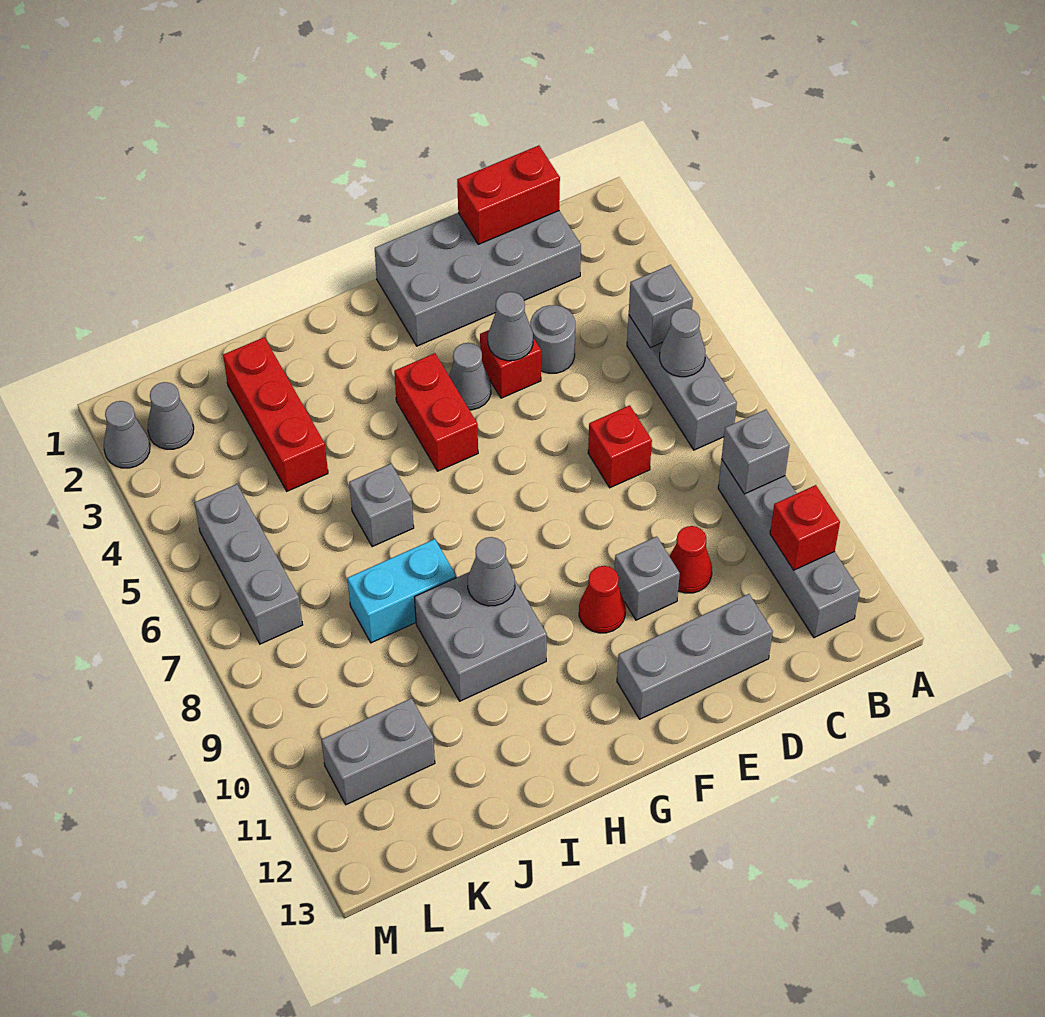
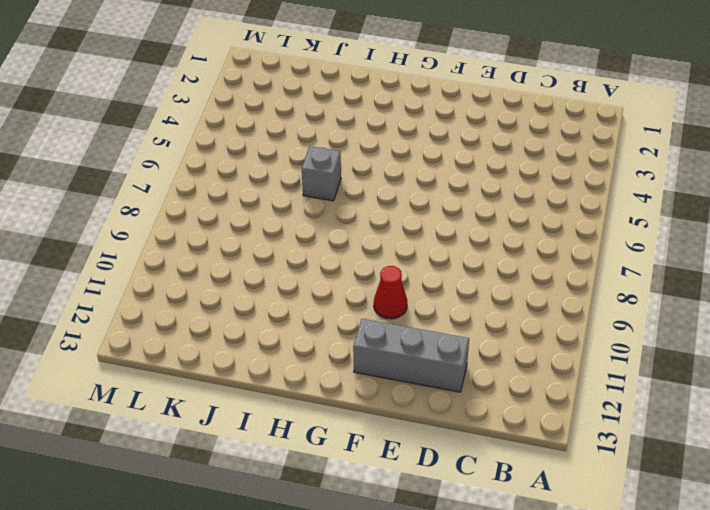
none -> grey brick B5:B7 level 1
none -> grey brick B9:B12 level 1
none -> grey brick C1:F2 level 1

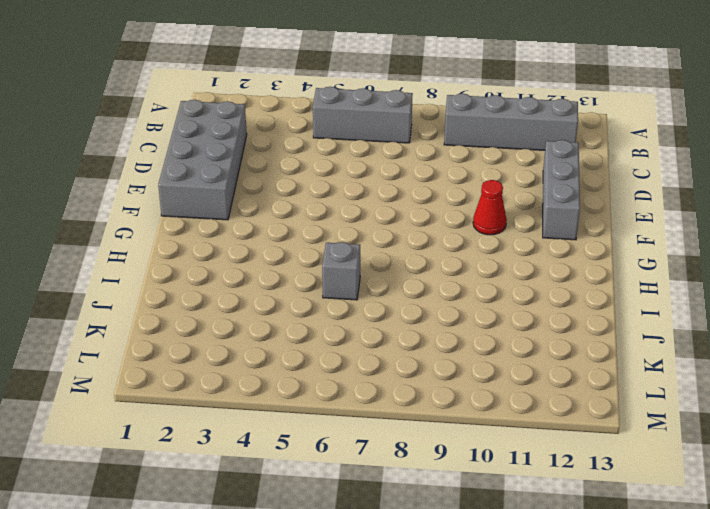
none -> grey round brick D4 level 1
none -> red brick D7 level 1
none -> red cone D10 level 1

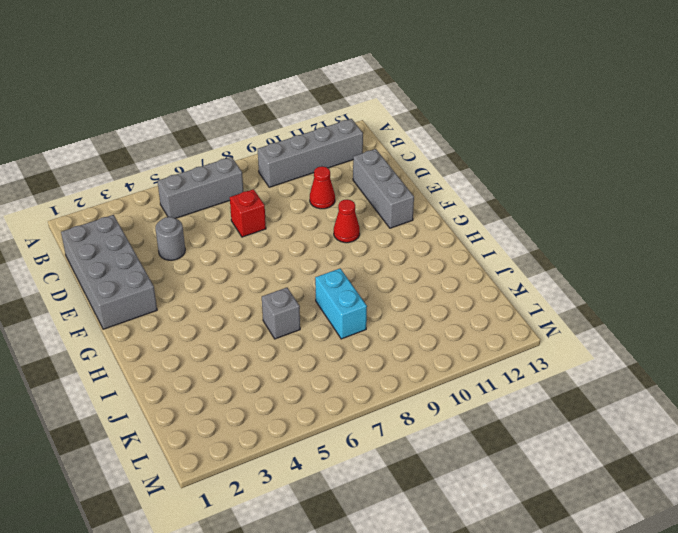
none -> red brick E4 level 1
none -> grey brick E10 level 1
none -> grey cone F4 level 1

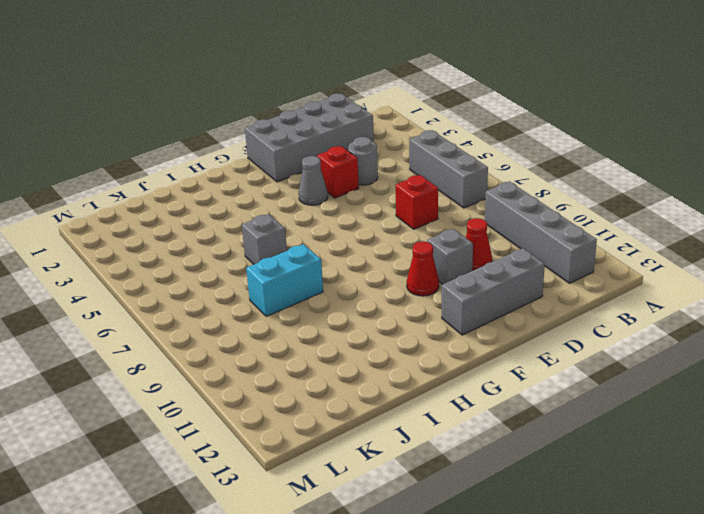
none -> red brick G4:G5 level 1
none -> grey brick H9:I10 level 1
none -> red brick J2:J4 level 1

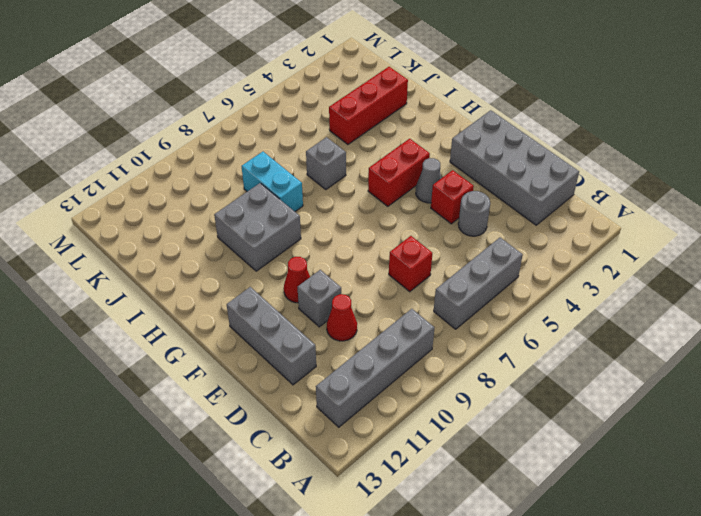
none -> grey brick K11:L11 level 1
none -> grey cone L2 level 1
none -> grey brick L5:L7 level 1

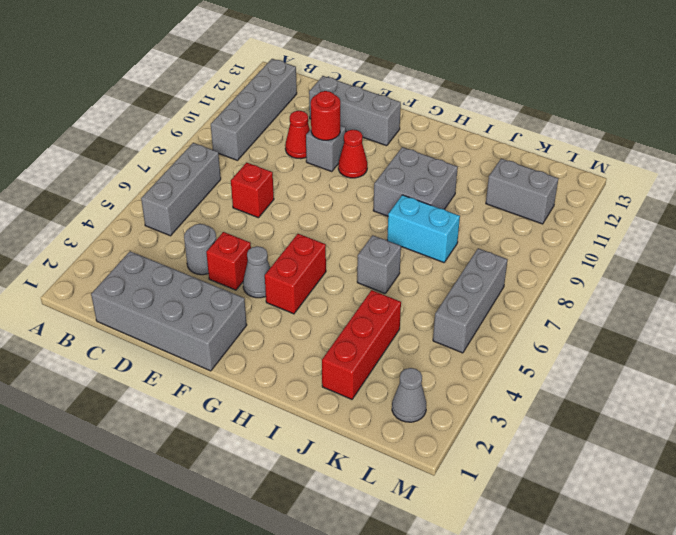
red round brick E10 level 2 -> none
none -> grey cone M2 level 1
none -> grey brick B5 level 2
none -> grey cone B6 level 2

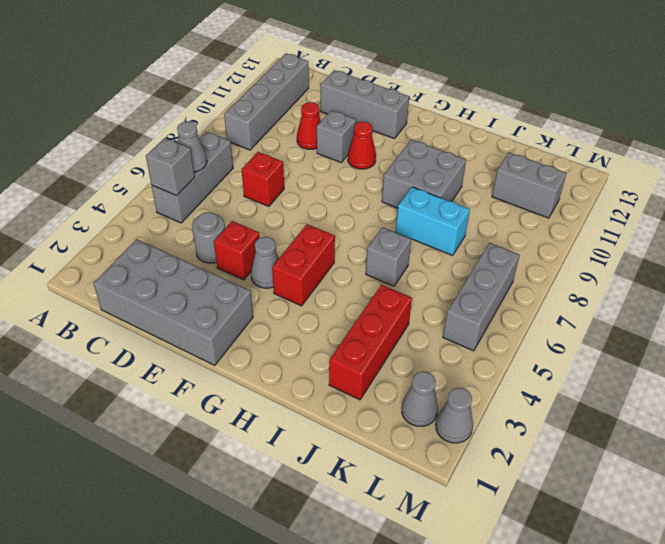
none -> grey brick B9 level 2
none -> red brick B11 level 2
none -> red brick C1:D1 level 2

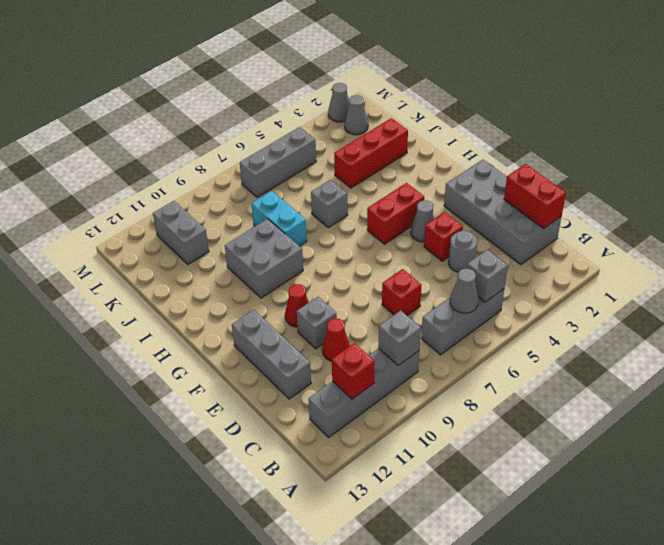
none -> grey cone E4 level 2
none -> grey cone H9 level 2

